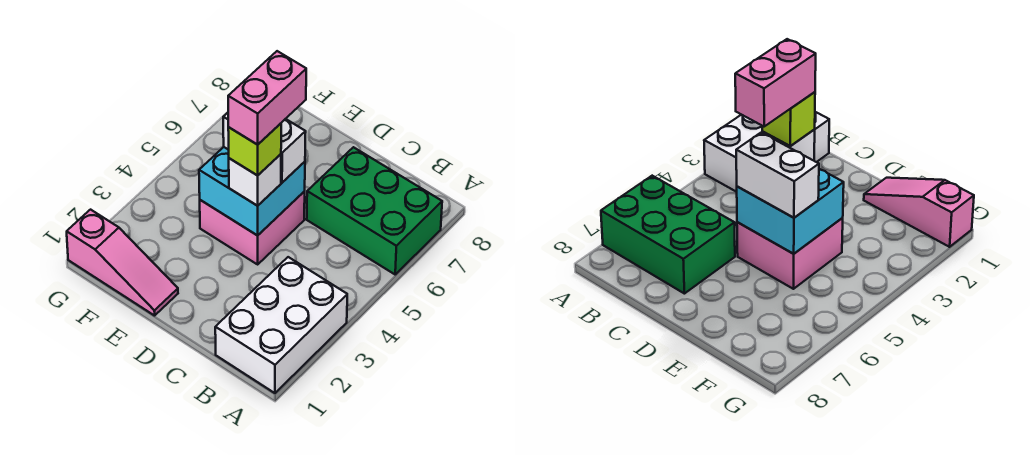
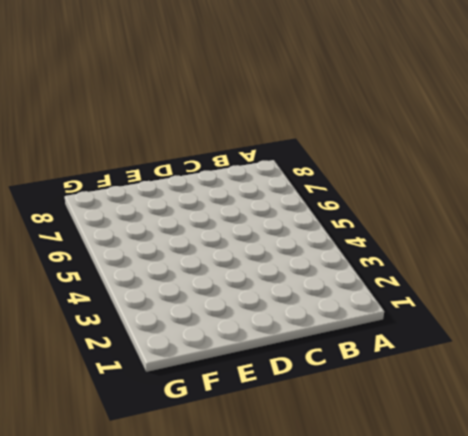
none -> white brick A1:B3 level 1
none -> green brick A6:C7 level 1

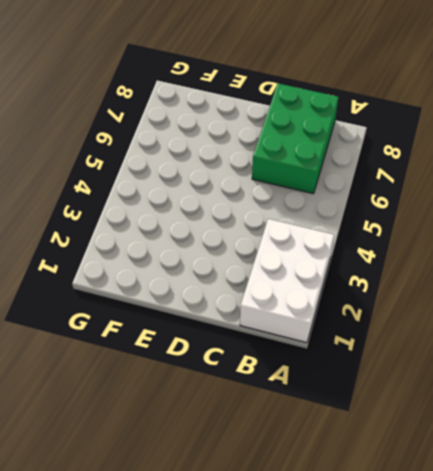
green brick B6:C8 level 1 -> green brick A6:C7 level 1
none -> pink brick D4:E5 level 1
none -> pink slope E1:G1 level 1 top G

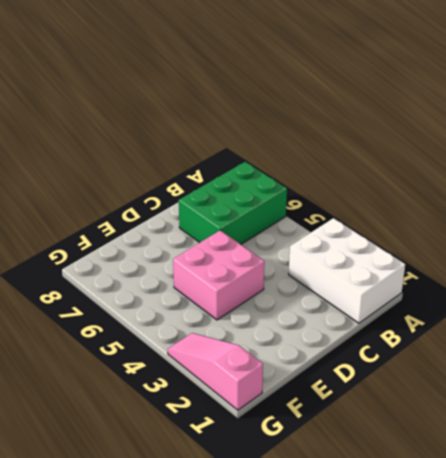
pink slope G1:G3 level 1 top 1 -> pink slope E1:G1 level 1 top G
none -> cyan brick D4:E5 level 2
none -> white brick D4 level 3

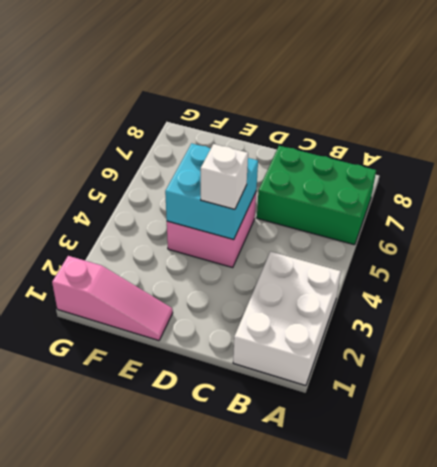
none -> white brick D5:E5 level 3
none -> lime brick D4 level 4

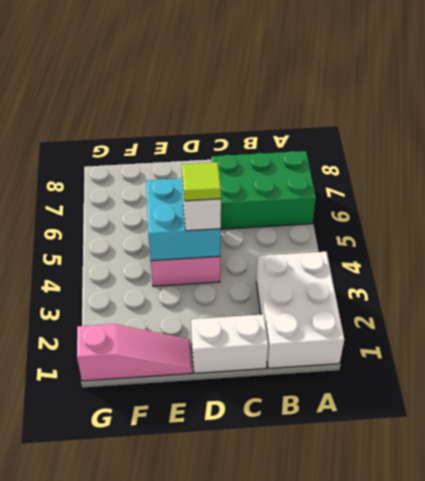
white brick C1:D1 level 1 -> white brick D5:E5 level 3
lime tile D4 level 4 -> lime brick D4 level 4
none -> pink brick D4:D5 level 5

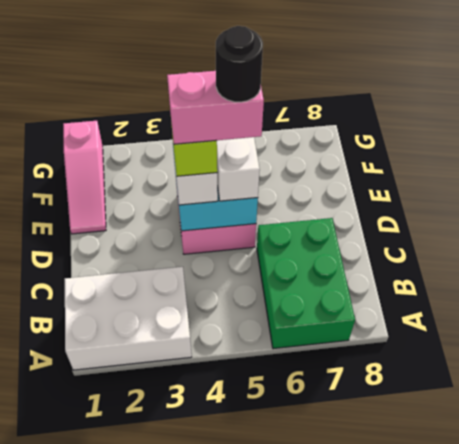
black round brick D5 level 6 -> none

